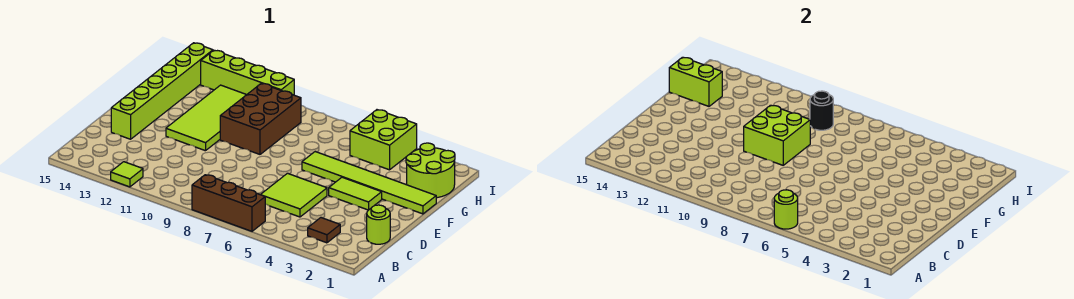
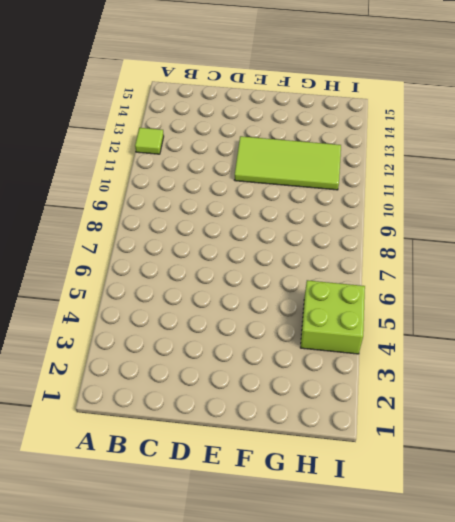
none -> brown brick A6:A8 level 1
none -> brown tile B3 level 1
none -> lime round brick C1 level 1

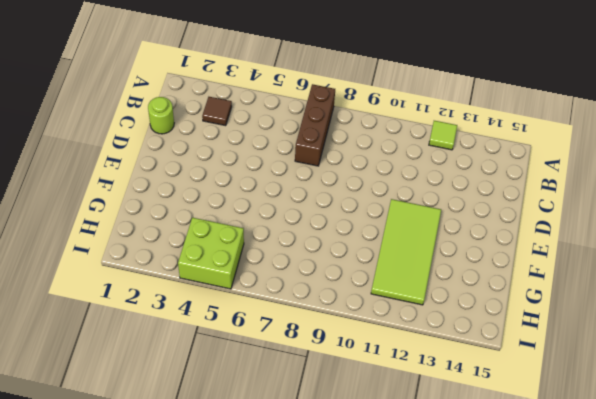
brown brick A7:C7 level 1 -> brown brick A6:A8 level 1
none -> lime tile C5:D6 level 1
none -> lime brick D14:I14 level 1
none -> lime tile E3:E4 level 1

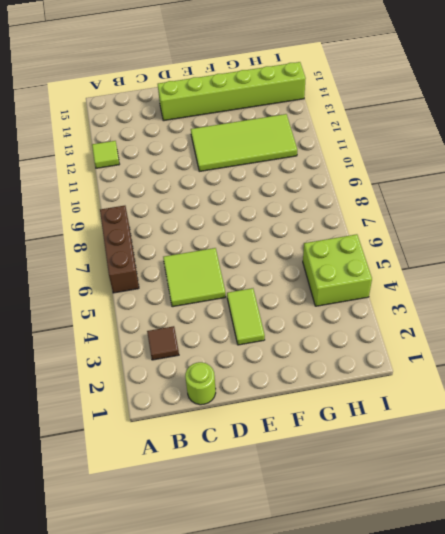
none -> lime tile F1:F6 level 1
none -> brown brick F9:H10 level 1
none -> lime round brick G1:H2 level 1

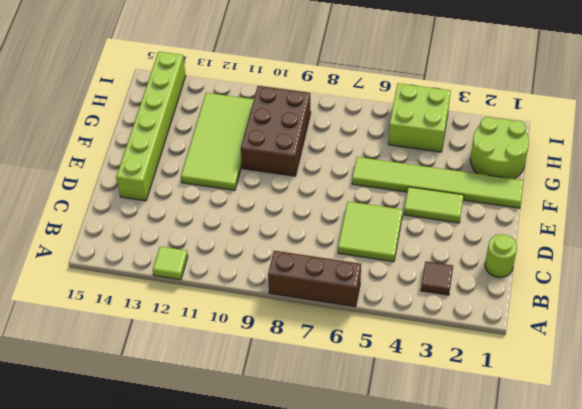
none -> lime brick I10:I13 level 1
none -> lime round brick A6 level 2
none -> lime brick E9:F10 level 2

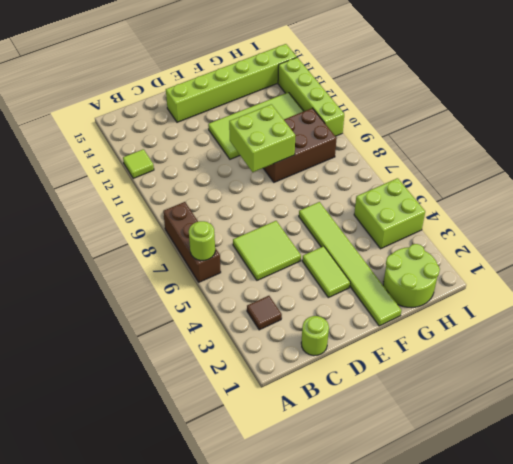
none -> lime brick G14:G15 level 2
none -> black round brick H9 level 2

